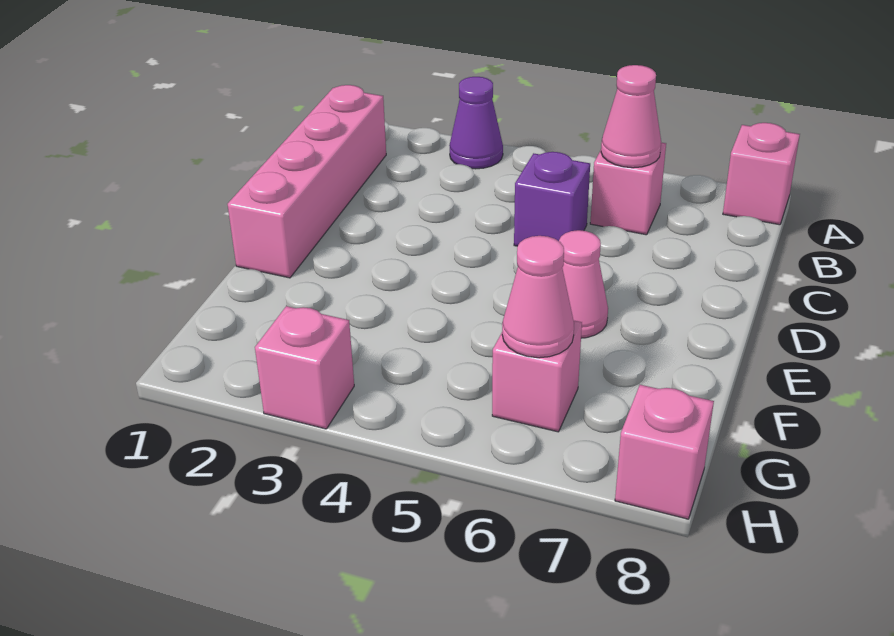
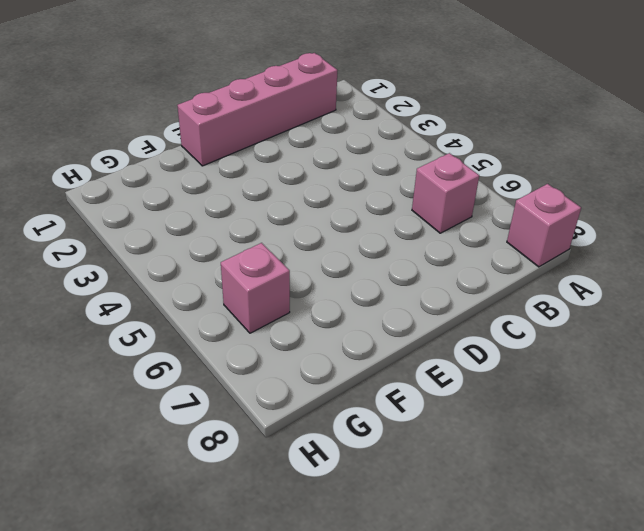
none -> purple cone A3 level 1
none -> purple brick C5 level 1

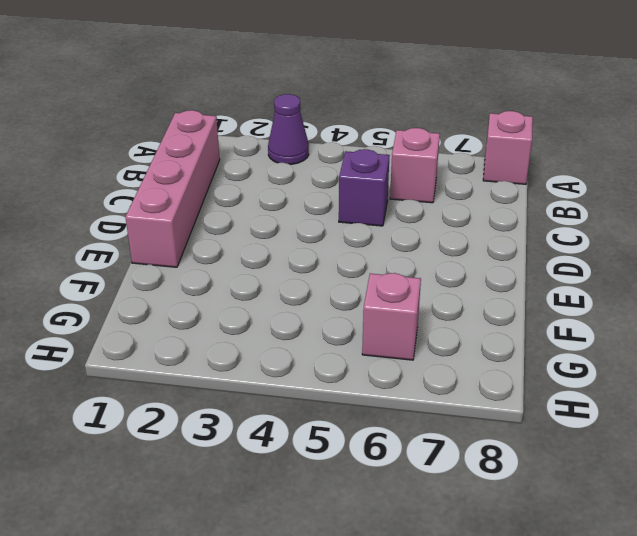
none -> pink cone E6 level 1
none -> pink brick H3 level 1

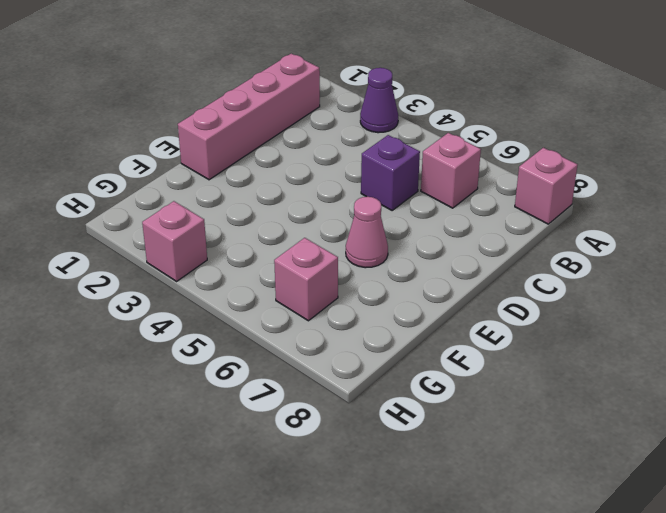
none -> pink brick H8 level 1
none -> pink cone B6 level 2

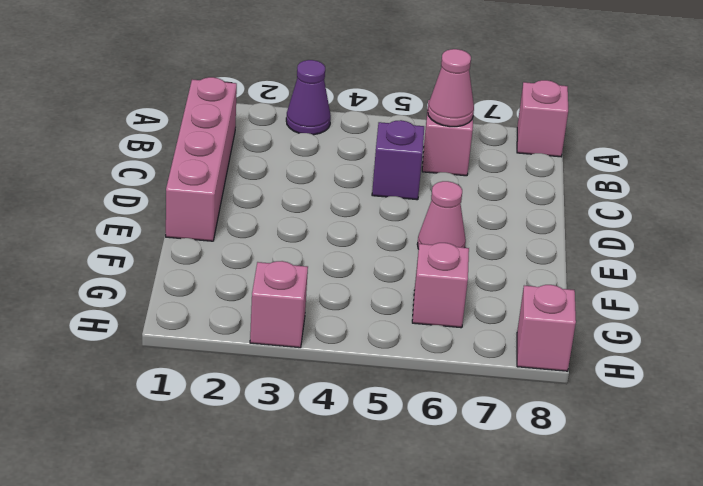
none -> pink cone G6 level 2

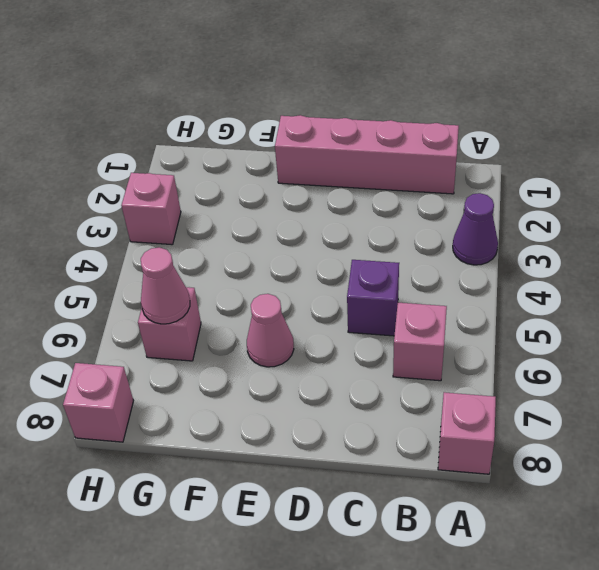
none -> pink cone B6 level 2

